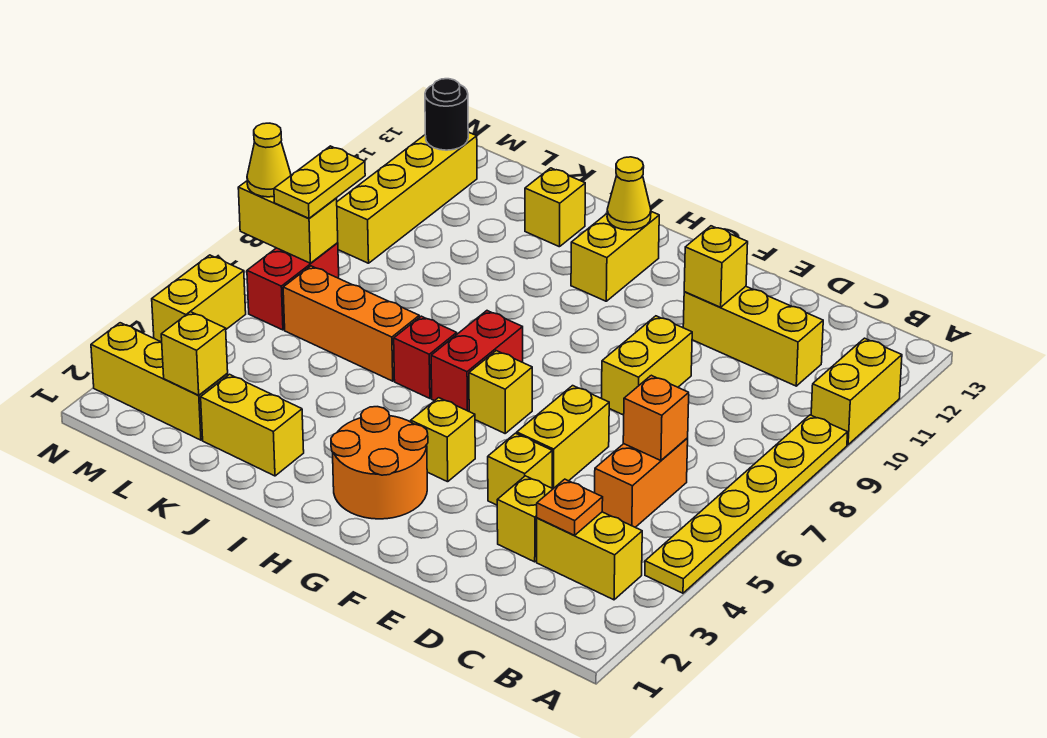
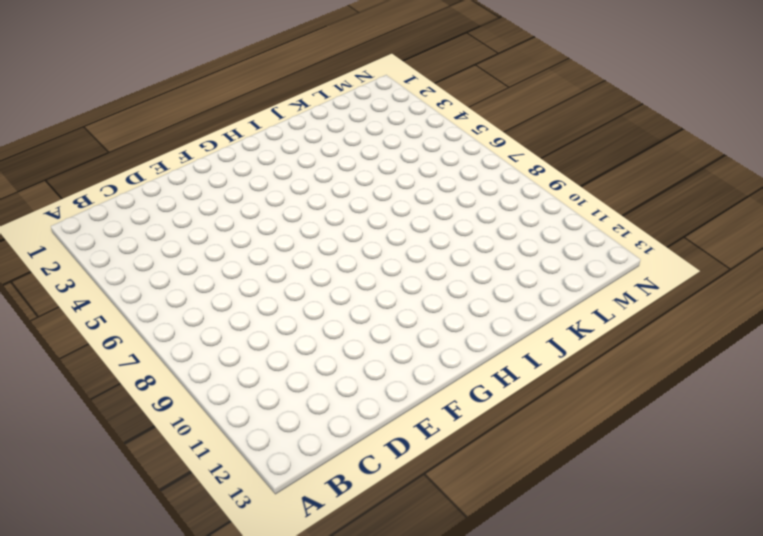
none -> yellow plate A4:A9 level 1
none -> yellow brick A10:A11 level 1
none -> yellow brick B3:C3 level 1
none -> orange brick C5:C6 level 1

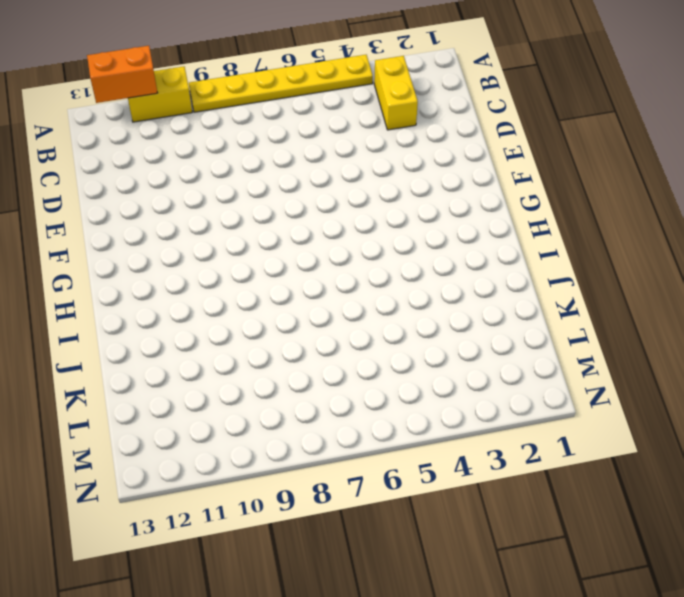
orange brick A11:A12 level 2 -> orange brick C5:C6 level 1
none -> yellow brick C11:E11 level 1
none -> yellow brick D3 level 1
none -> yellow brick E4 level 1
none -> yellow brick E5:E6 level 1

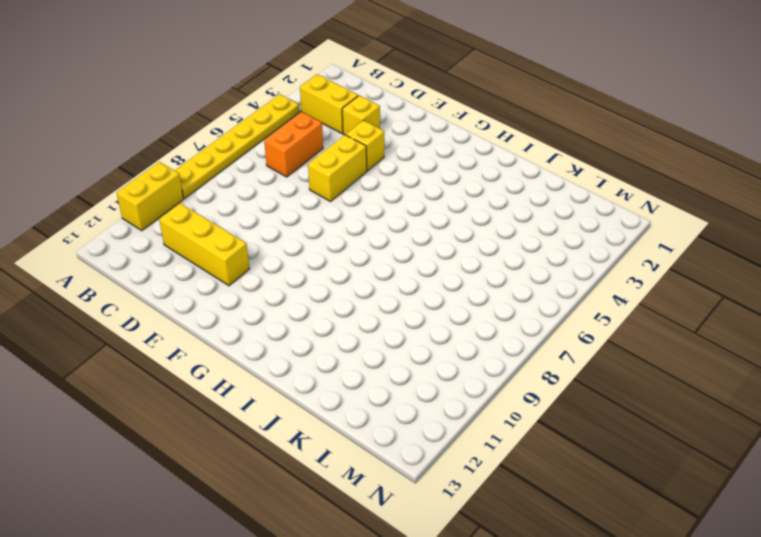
none -> yellow brick E8:E9 level 1
none -> orange round brick G2:H3 level 1
none -> yellow brick G4 level 1
none -> yellow brick G6 level 1

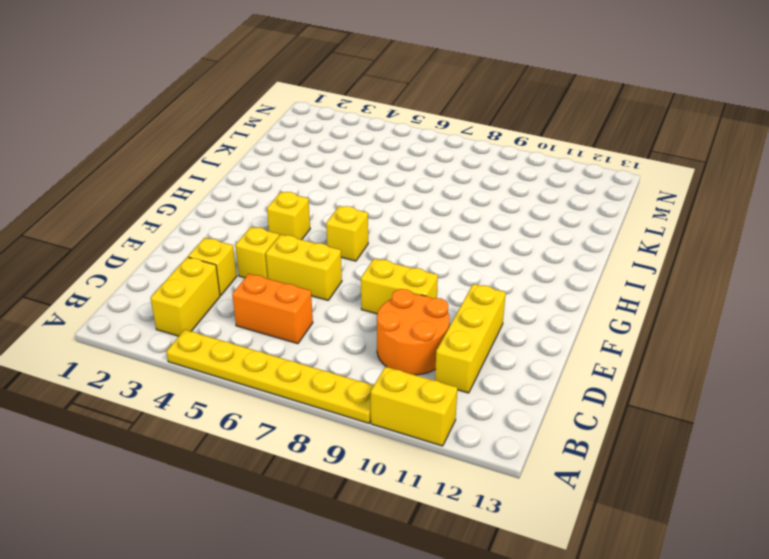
orange round brick C9:D10 level 1 -> orange round brick G2:H3 level 1
none -> red brick H6:H7 level 1
none -> yellow brick H11:H12 level 1
none -> red brick I6 level 1
none -> yellow brick J2:K2 level 1

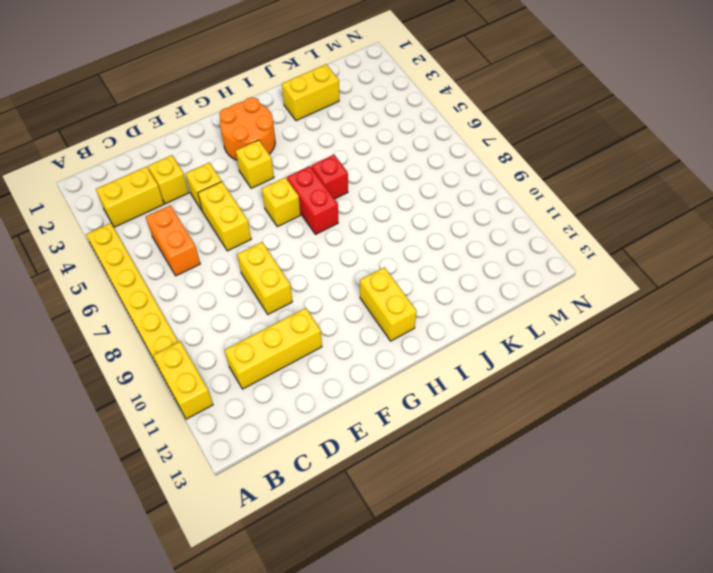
none -> orange brick J6:L6 level 1
none -> yellow brick J12 level 1
none -> yellow brick L2:N2 level 1
none -> red brick M6:M7 level 1

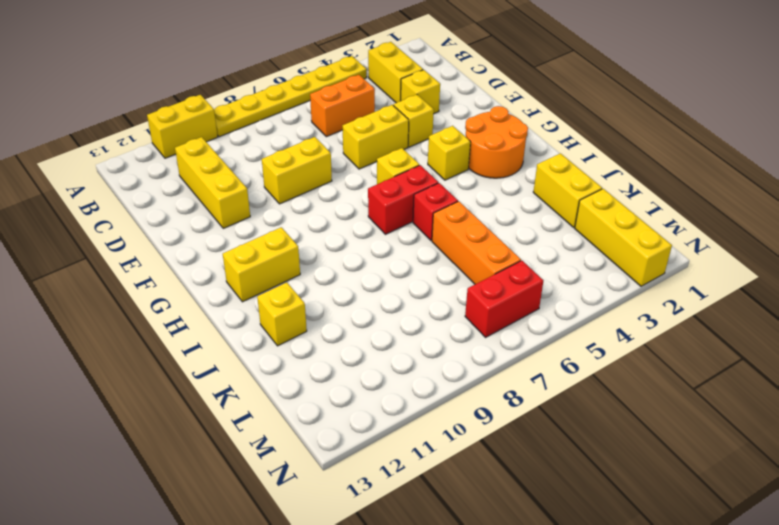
none -> yellow brick M9:M12 level 1
none -> yellow brick N4:N5 level 1
none -> orange plate C3 level 2
none -> orange brick C6 level 2

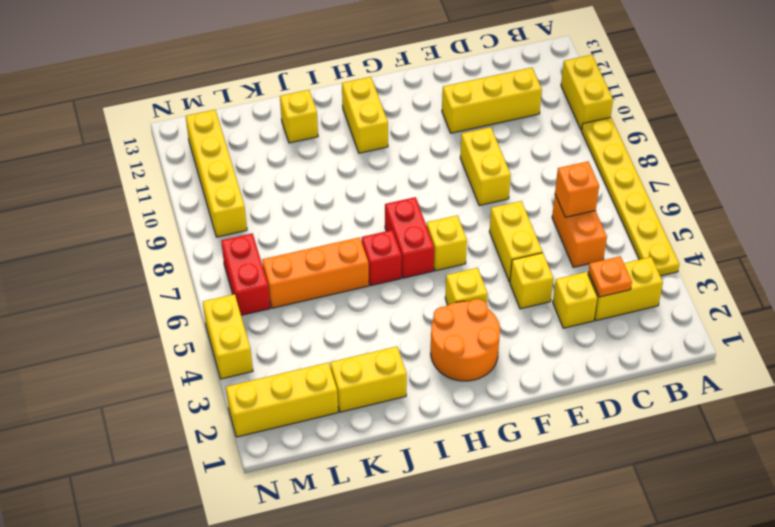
none -> yellow brick E11 level 2
none -> yellow cone H12 level 2
none -> yellow brick L2 level 2
none -> yellow brick M7:N7 level 2

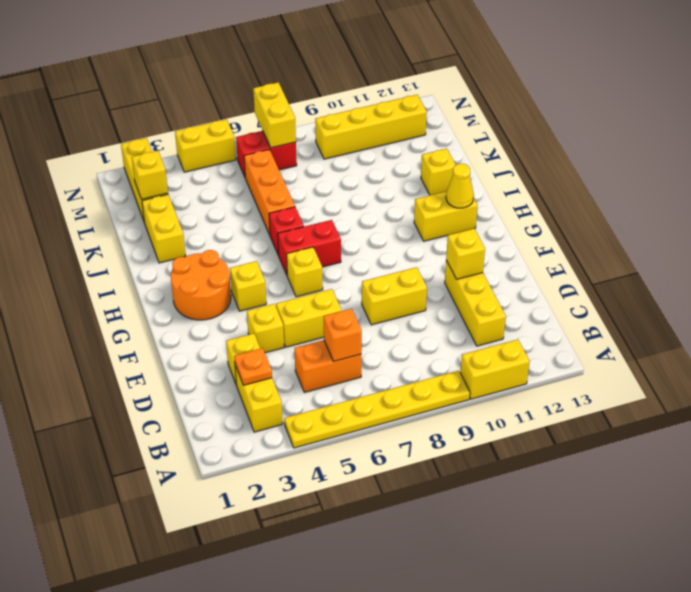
none -> black round brick M12 level 2
none -> yellow plate M7:M8 level 3
none -> yellow cone N7 level 3

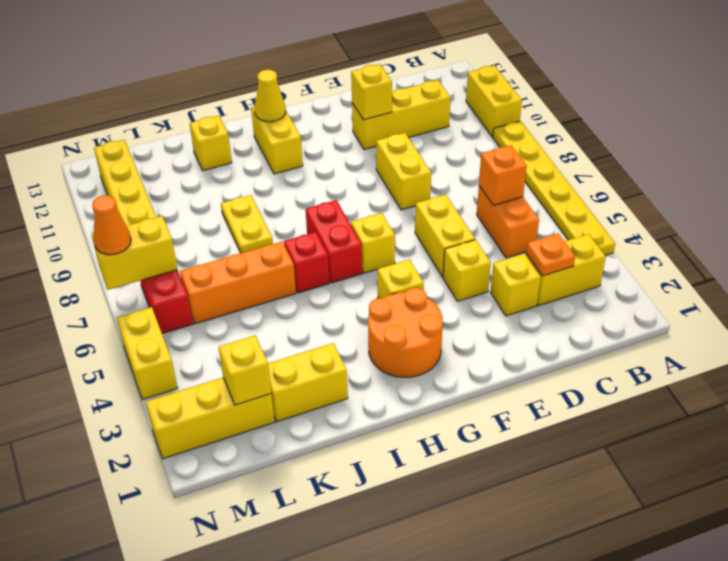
yellow plate J8:J9 level 1 -> yellow plate M7:M8 level 3
orange cone N7 level 3 -> yellow cone N7 level 3
none -> black round brick M12 level 2

